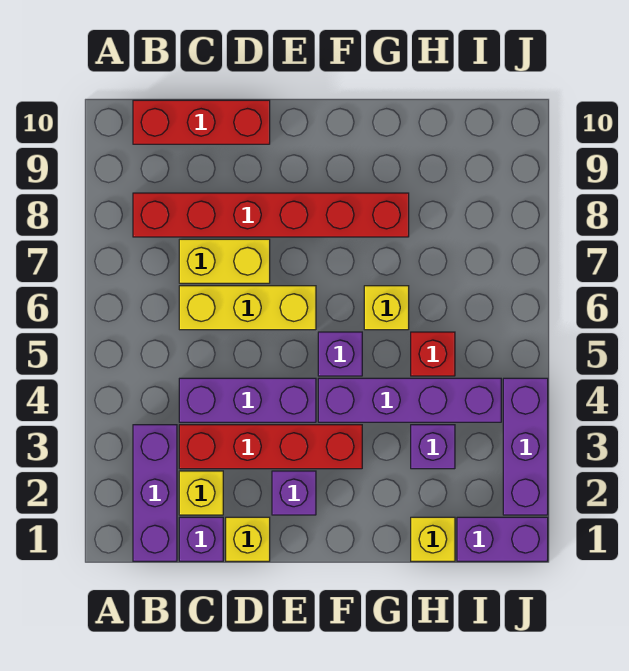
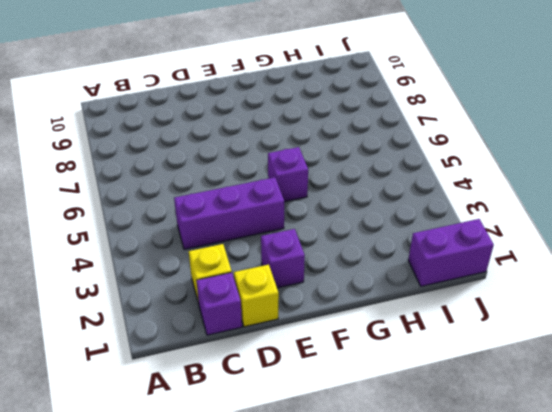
none -> purple brick B1:B3 level 1
none -> red brick B8:G8 level 1
none -> red brick B10:D10 level 1

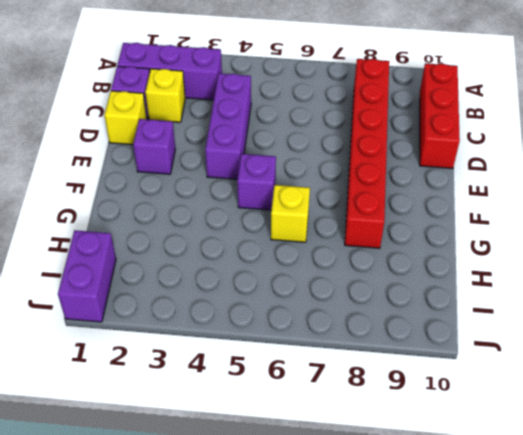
none -> red brick C3:F3 level 1
none -> yellow brick C6:E6 level 1
none -> yellow brick C7:D7 level 1

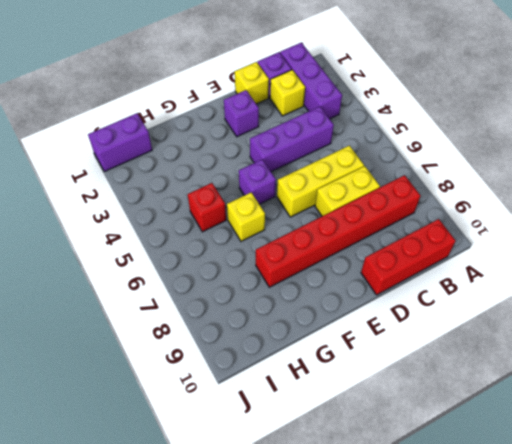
none -> red brick C3:F3 level 1
none -> purple brick F4:I4 level 1
none -> yellow brick H1 level 1

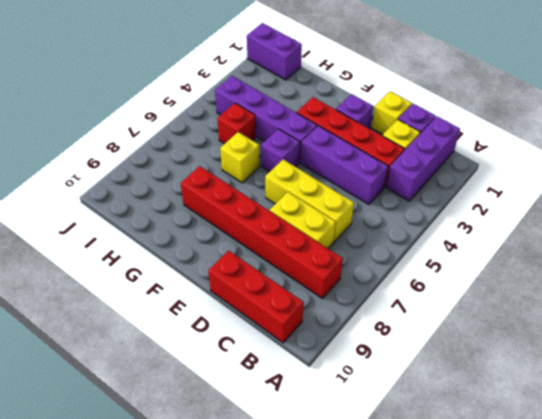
none -> yellow brick H1 level 1
none -> purple brick H3 level 1
none -> purple brick J2:J4 level 1

